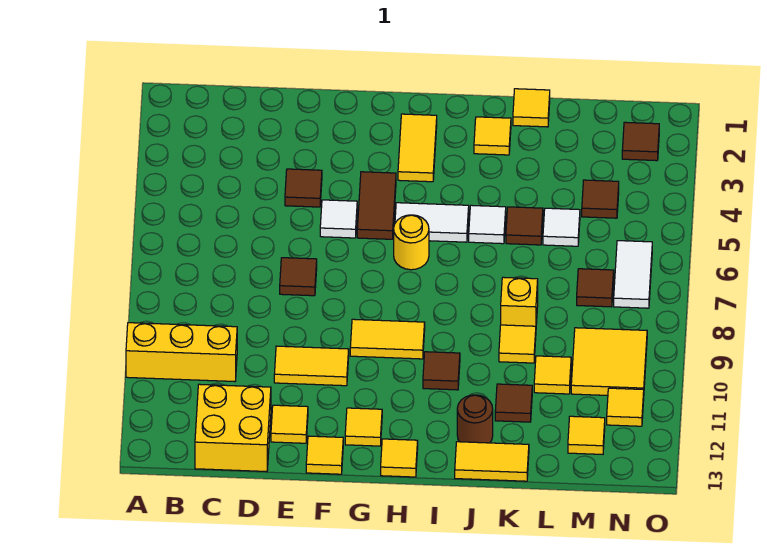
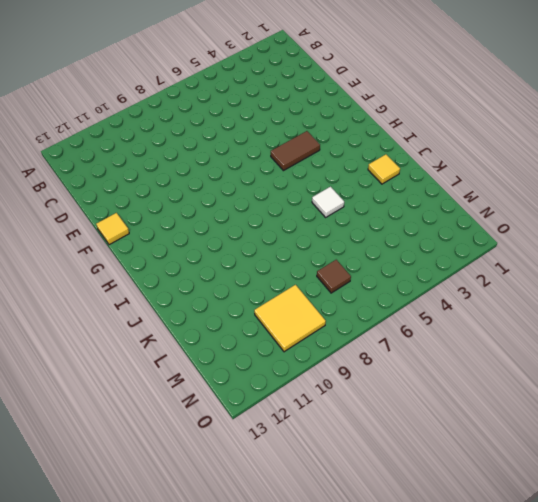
none -> yellow brick A10:C10 level 1
none -> yellow brick C12:D13 level 1
none -> brown tile E4 level 1
none -> brown tile E7 level 1

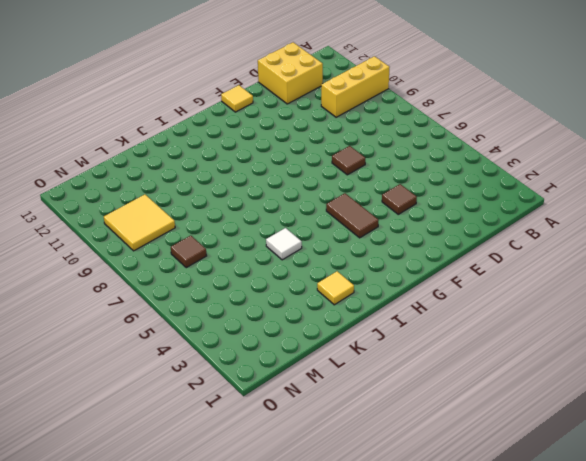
none -> yellow tile E10:F10 level 1
none -> yellow tile E12 level 1
none -> white tile F5 level 1
none -> yellow tile G9:H9 level 1

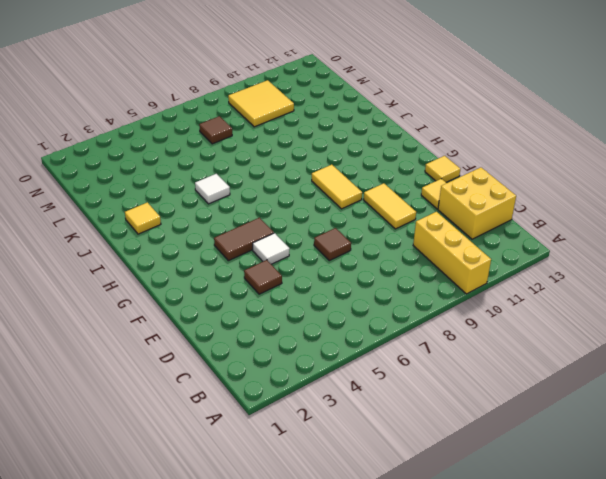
none -> yellow tile G12 level 1
none -> yellow tile H2:H3 level 1
none -> white tile H5:I5 level 1
none -> yellow round brick H6 level 1

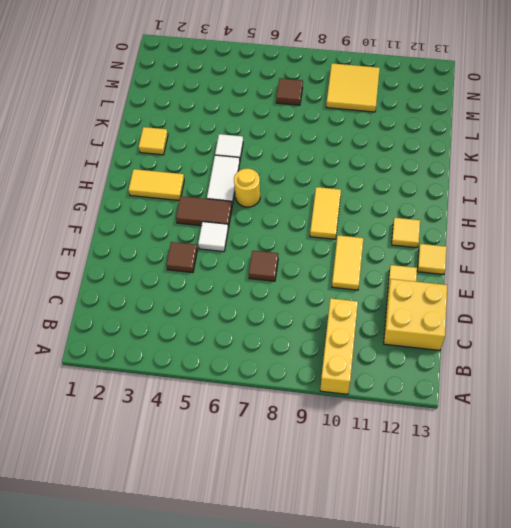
none -> yellow tile H13 level 1
none -> brown tile I10 level 1
none -> brown round brick J12 level 1
none -> yellow tile J13:K13 level 1

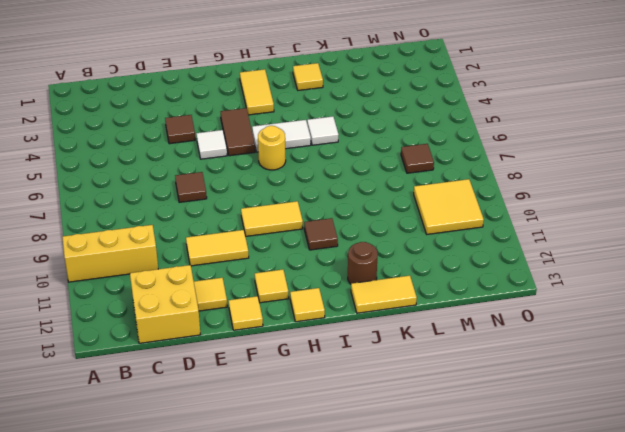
none -> yellow tile K1 level 1
none -> brown tile K5 level 1
none -> yellow brick K8 level 1
none -> yellow tile K9 level 1

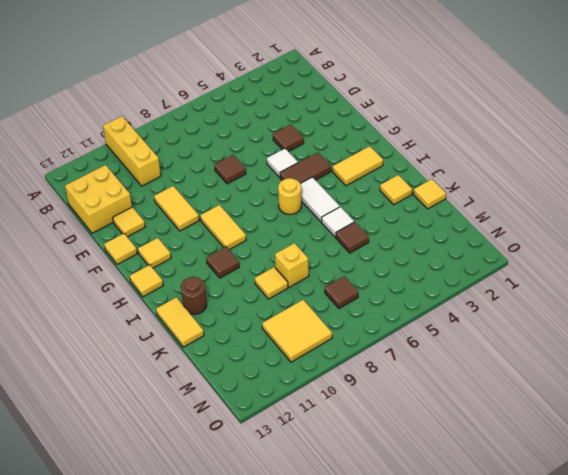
none -> brown tile K11 level 1
none -> white tile L5 level 1
none -> yellow tile L10 level 1
none -> brown tile M4 level 1

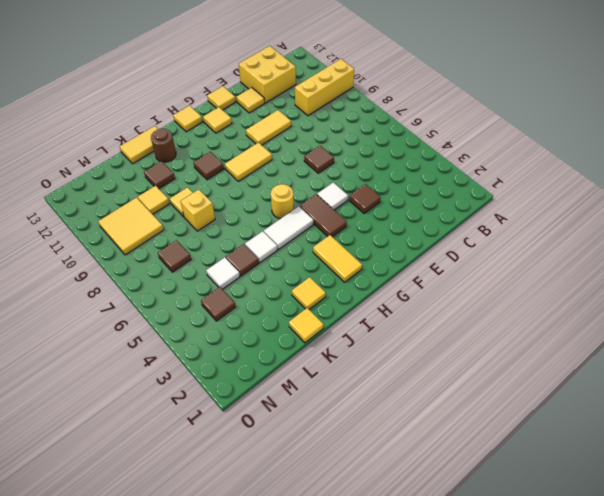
none -> yellow tile M12 level 1
none -> brown tile N2 level 1
none -> white tile N6:N7 level 1
none -> yellow tile N11 level 1

